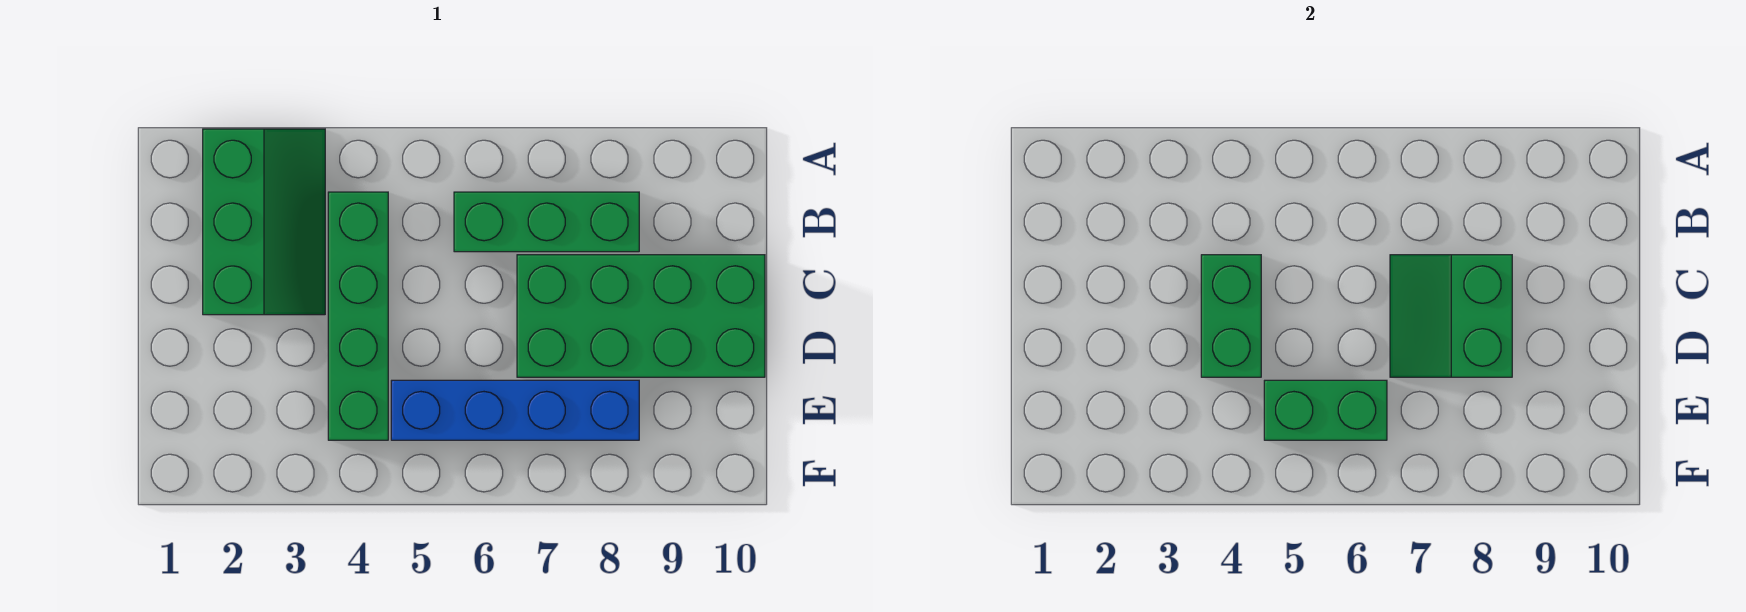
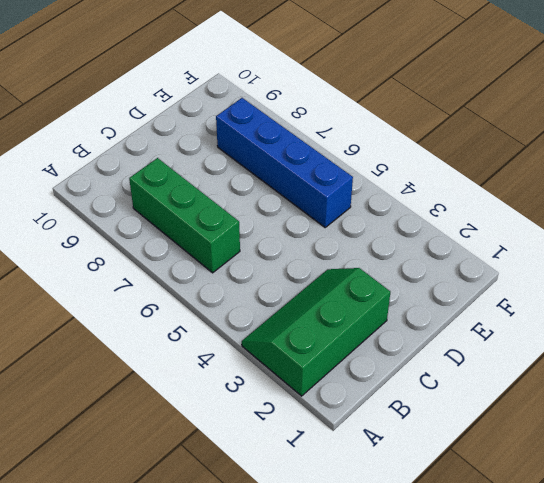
none -> green brick B4:E4 level 1
none -> green brick C7:D10 level 1

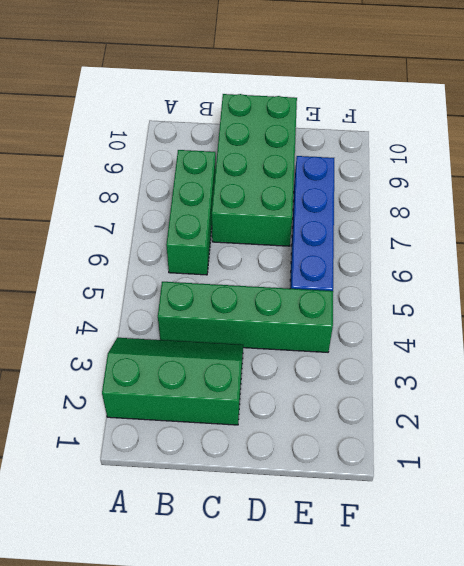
none -> green brick C4:D4 level 2
none -> green slope C7:D8 level 2 top 8

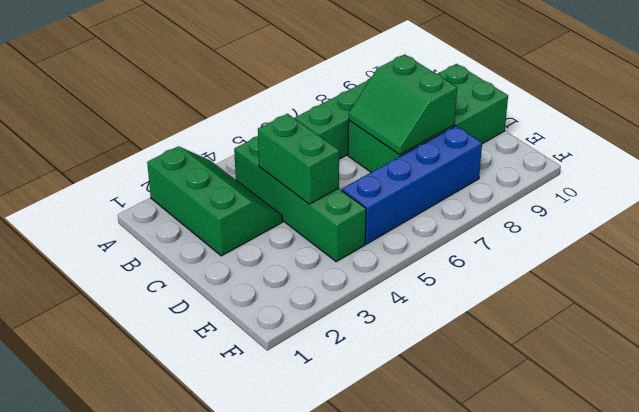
none -> green brick E5:E6 level 2

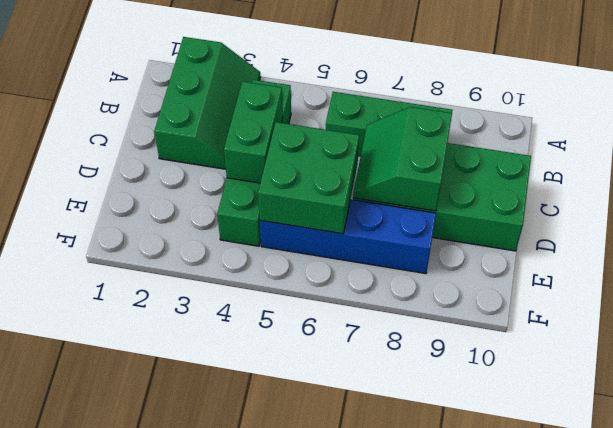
green brick D5:E6 level 2 -> green brick E5:E6 level 2

